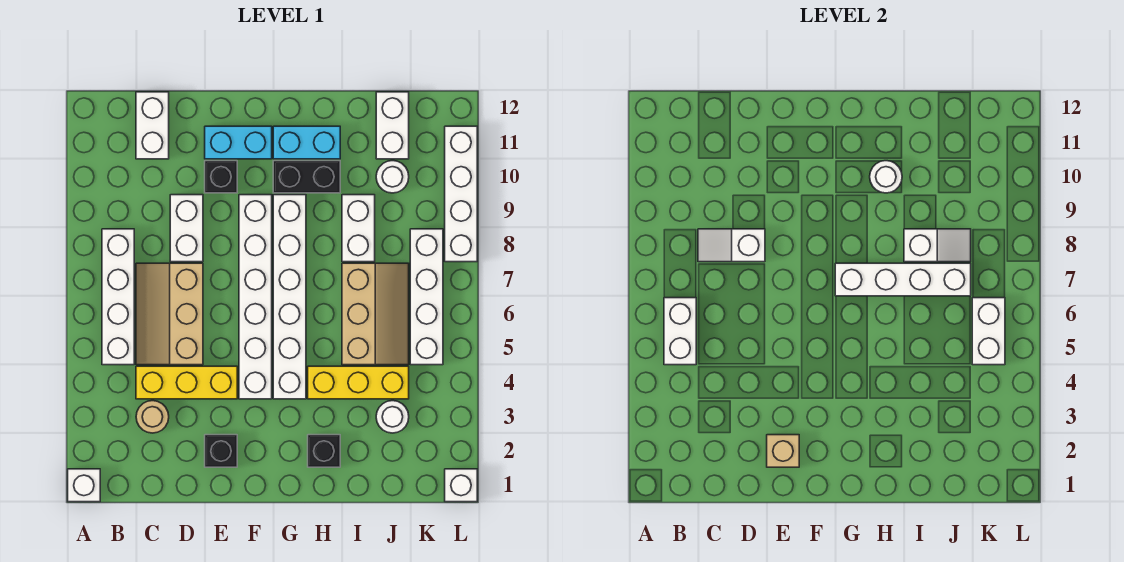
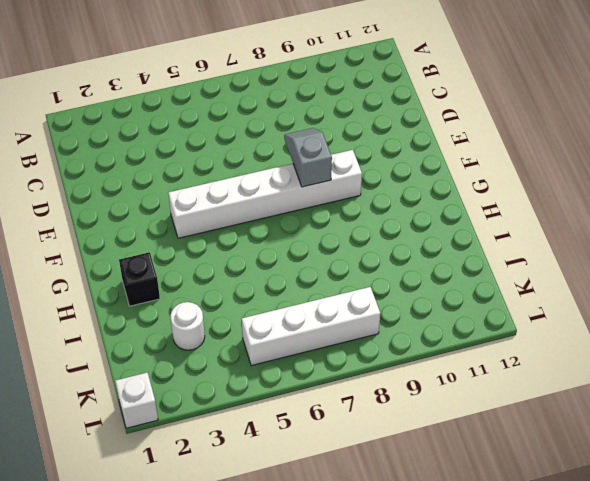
grey slope E8:F8 level 2 top F -> none
none -> white brick A1 level 1
none -> white brick B5:B8 level 1
none -> tan round brick C3 level 1
none -> yellow brick C4:E4 level 1

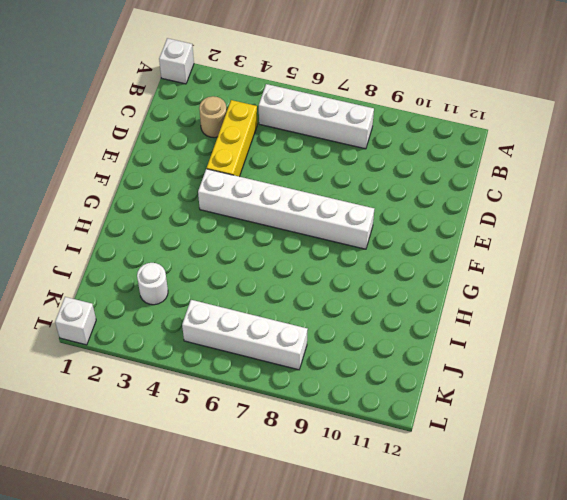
none -> tan slope C5:D7 level 1 top D
none -> white brick C11:C12 level 1
none -> white brick D8:D9 level 1
none -> black brick E2 level 1

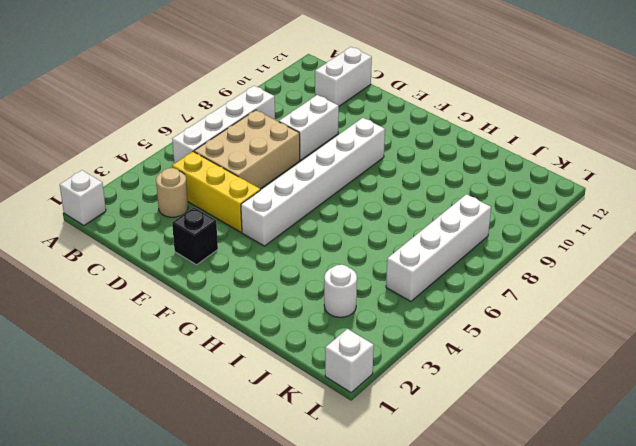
tan brick C5:D7 level 1 -> tan slope C5:D7 level 1 top D
none -> black brick E10 level 1
none -> cyan brick E11:F11 level 1
none -> white brick G4:G9 level 1
none -> black brick G10:H10 level 1

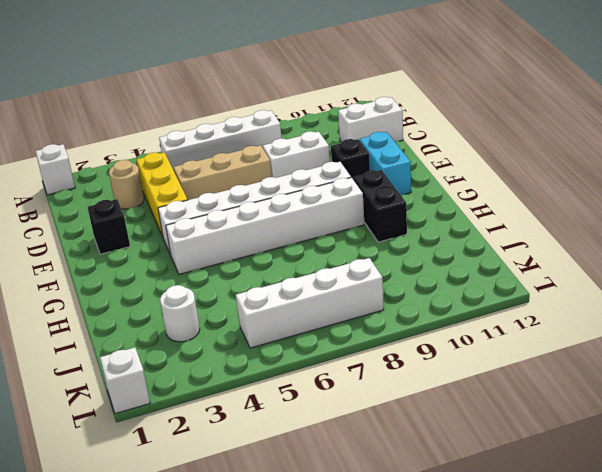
none -> cyan brick G11:H11 level 1
none -> black brick H2 level 1
none -> yellow brick H4:J4 level 1
none -> tan slope I5:J7 level 1 top I

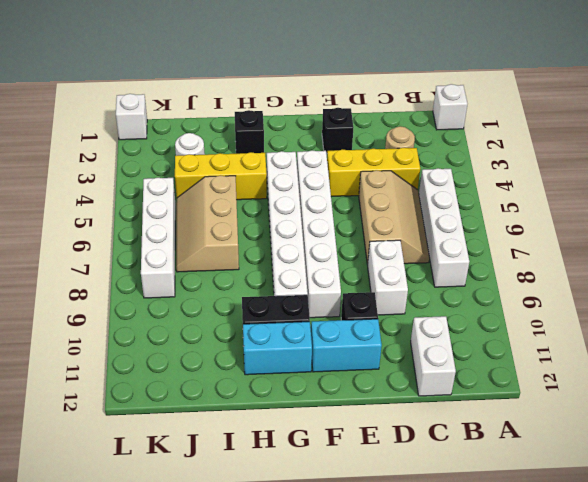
none -> white brick I8:I9 level 1
none -> white round brick J10 level 1
none -> white brick J11:J12 level 1
none -> white brick L8:L11 level 1

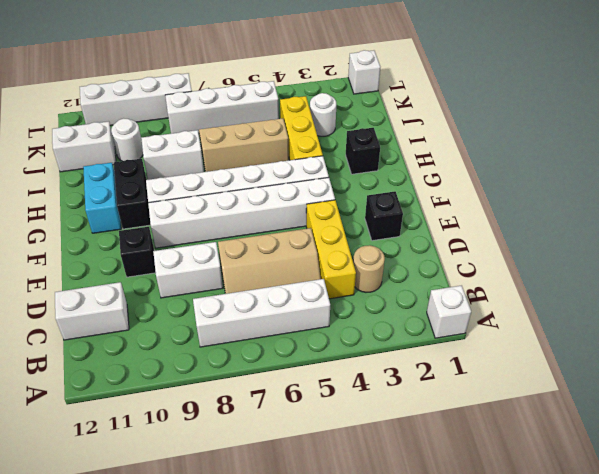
none -> cyan brick E11:F11 level 1
none -> white brick B5:B6 level 2
none -> white slope C8:D8 level 2 top D
none -> tan brick E2 level 2

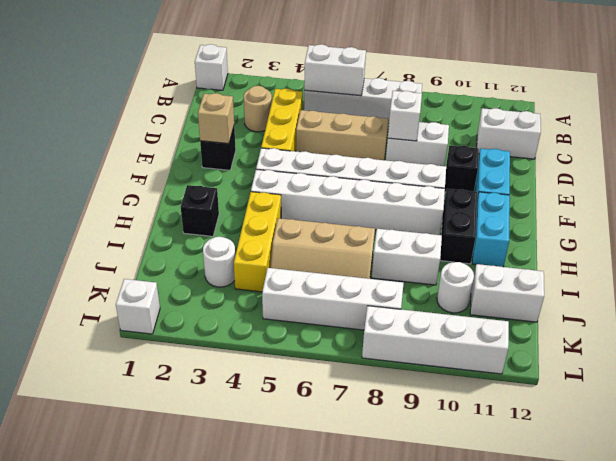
none -> white brick G7:J7 level 2
none -> white round brick H10 level 2
none -> white slope I8:J8 level 2 top I
none -> white brick K5:K6 level 2

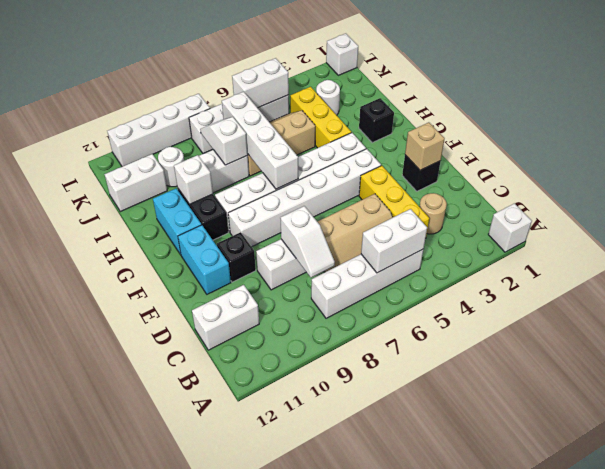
white brick H10 level 2 -> white round brick H10 level 2

